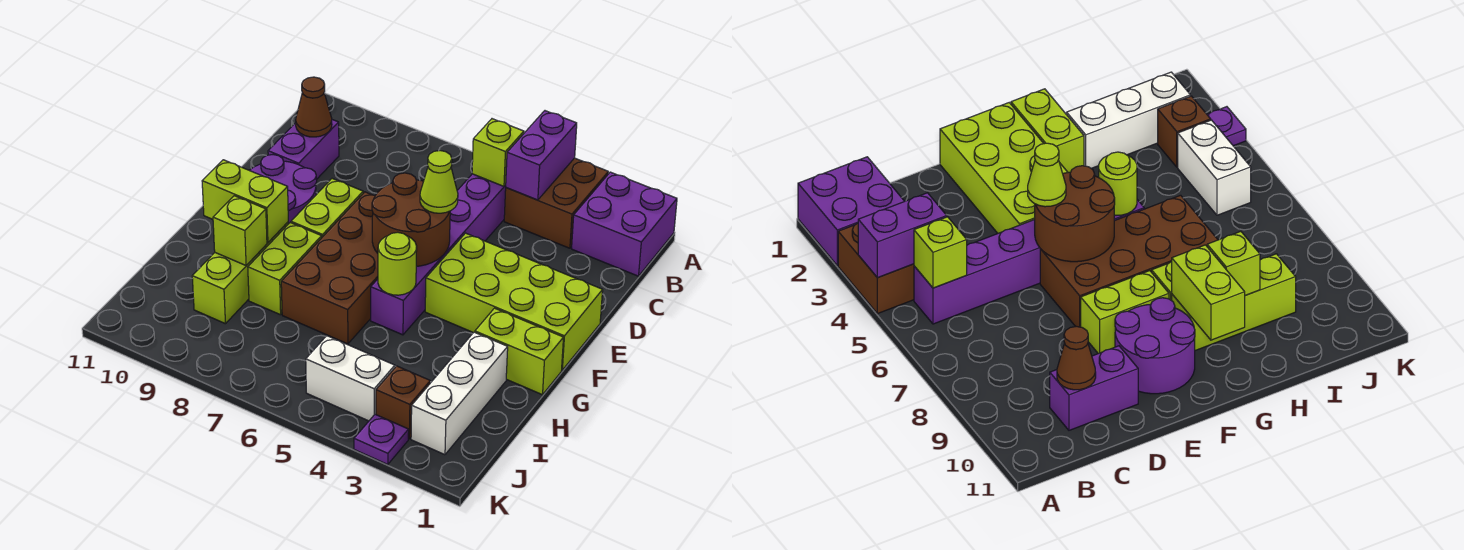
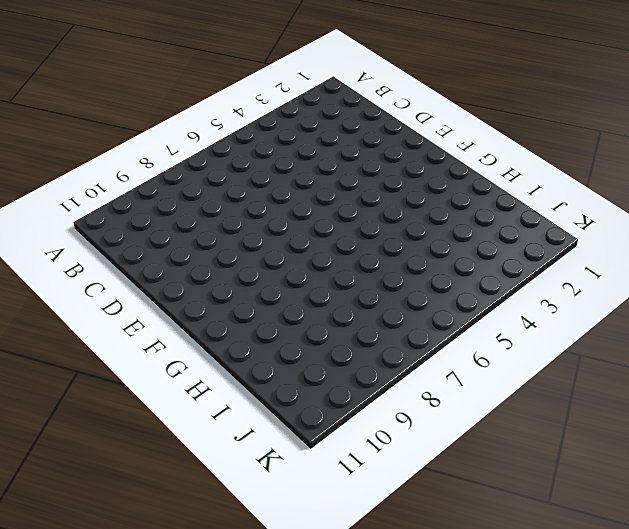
none -> purple brick A1:B2 level 1
none -> brown brick A3:B4 level 1
none -> purple brick B5:G5 level 1

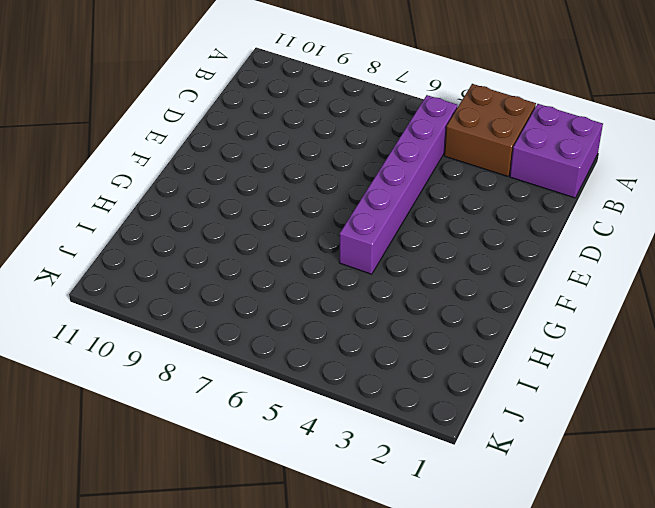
none -> purple brick C10:D10 level 1
none -> lime brick E1:F4 level 1
none -> brown brick E6:H7 level 1

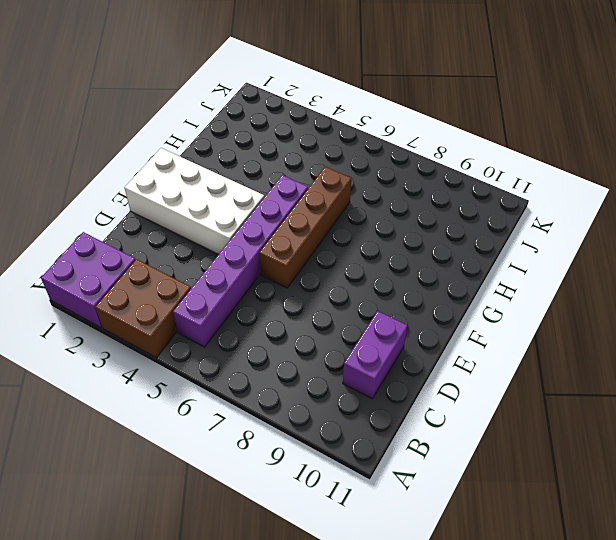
white brick E1:F4 level 1 -> lime brick E1:F4 level 1
brown brick E6:H6 level 1 -> brown brick E6:H7 level 1
none -> lime brick E8:F8 level 1
none -> purple round brick E9:F10 level 1
none -> lime brick G1:G2 level 1

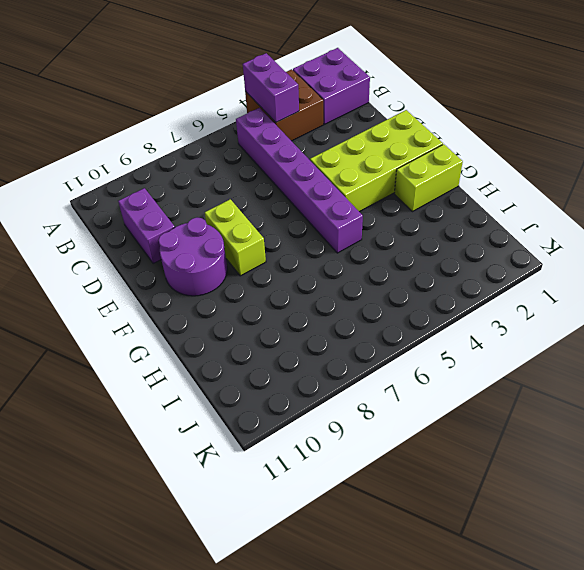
none -> brown brick E6:H7 level 1
none -> lime brick G8:H8 level 1
none -> lime brick G9:I9 level 1

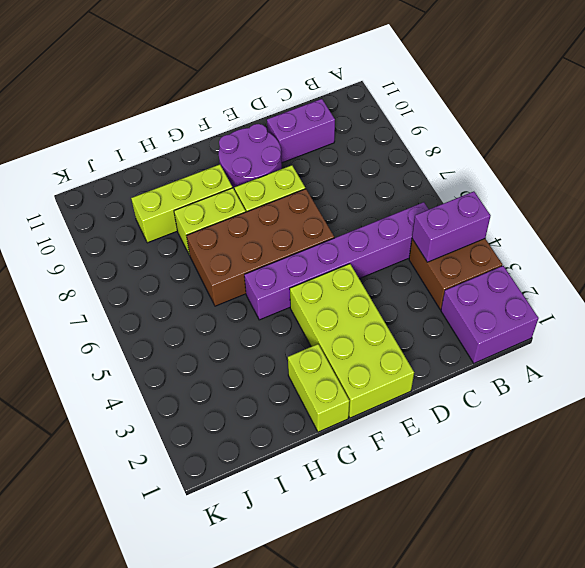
none -> white brick H2:J2 level 1
none -> brown brick J3 level 1
none -> white brick J4:J5 level 1

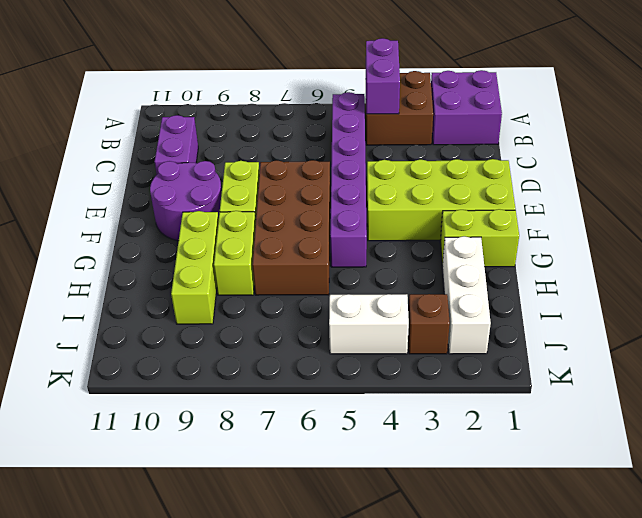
none -> purple plate K3 level 1
none -> lime brick B5 level 2
none -> brown cone C10 level 2

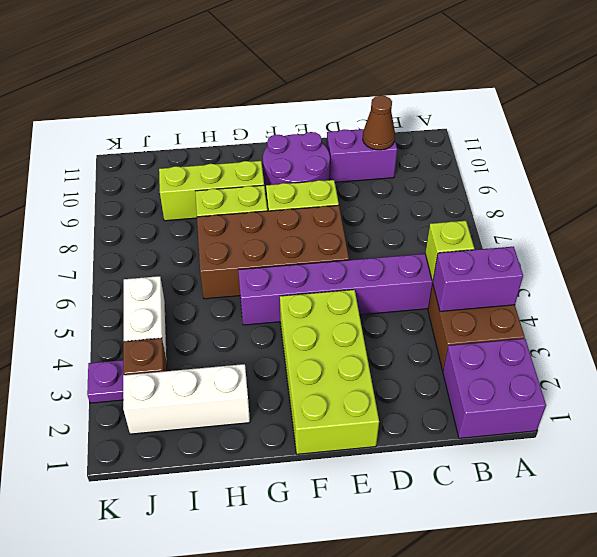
none -> lime brick G1:G2 level 1
none -> brown round brick E5:F6 level 2
none -> lime round brick G5 level 2

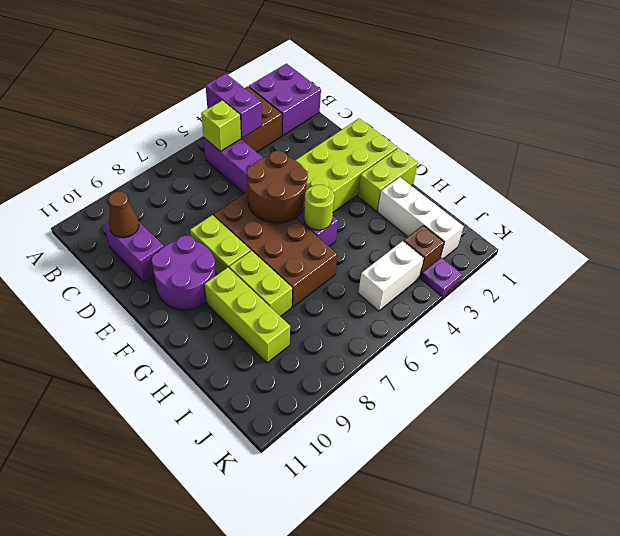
none -> lime brick G9:G10 level 2
none -> lime brick H9 level 2
none -> lime cone E5 level 3

